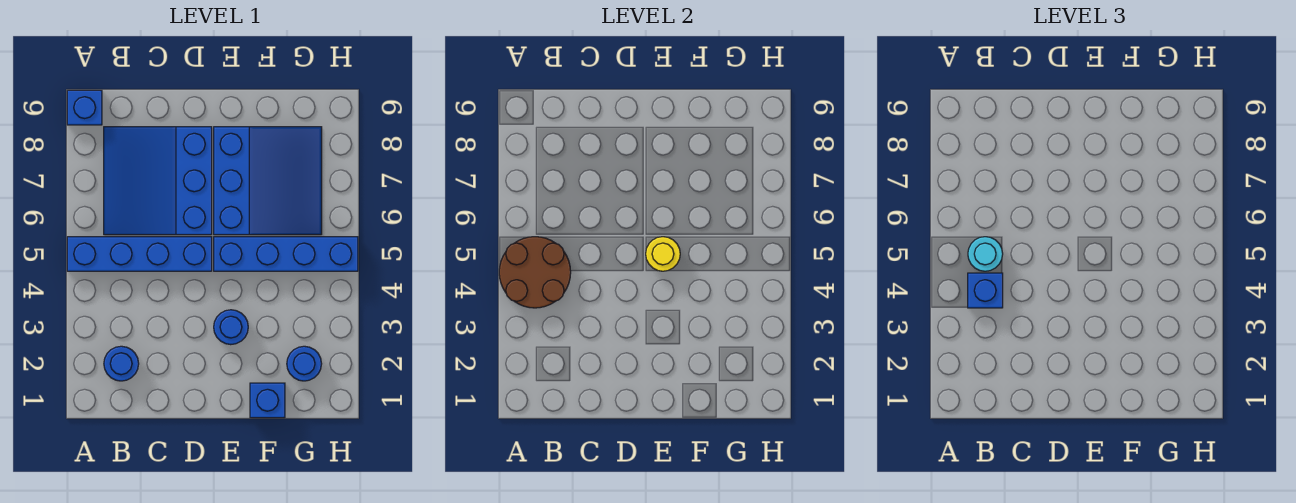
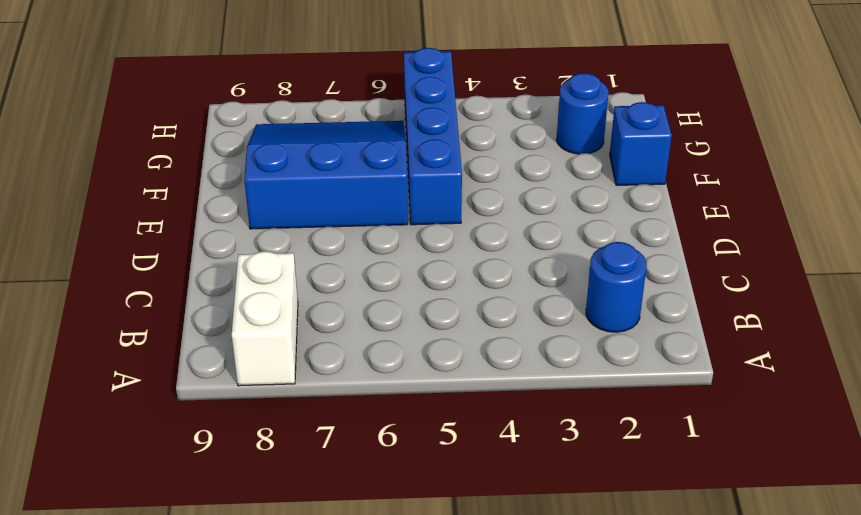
white brick A8:B8 level 1 -> blue slope B6:D8 level 1 top D
none -> blue brick A5:D5 level 1
none -> blue brick A9 level 1
none -> blue round brick E3 level 1

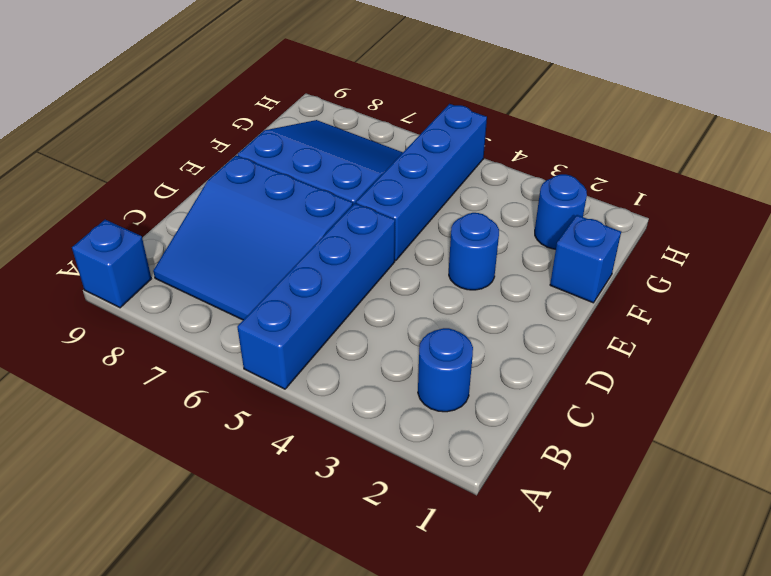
none -> brown round brick A4:B5 level 2
none -> yellow round brick E5 level 2
none -> blue brick B4 level 3

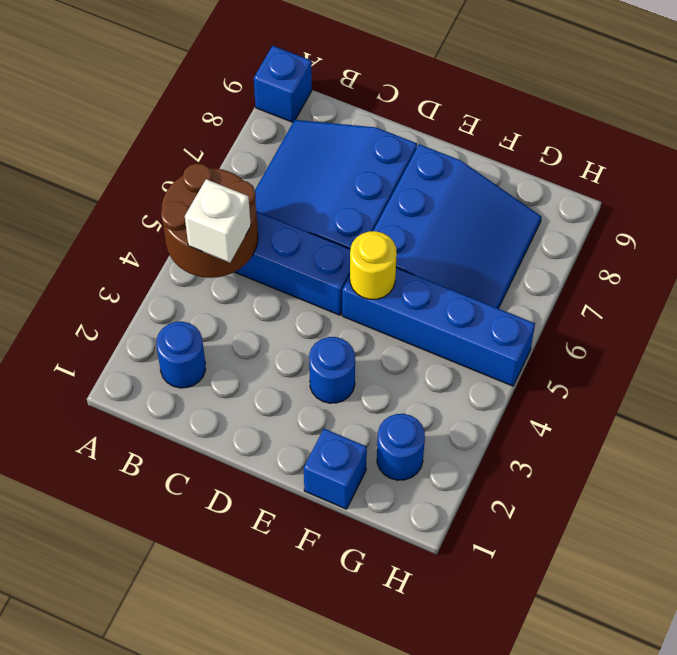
white brick B4 level 3 -> blue brick B4 level 3
none -> cyan round brick B5 level 3

